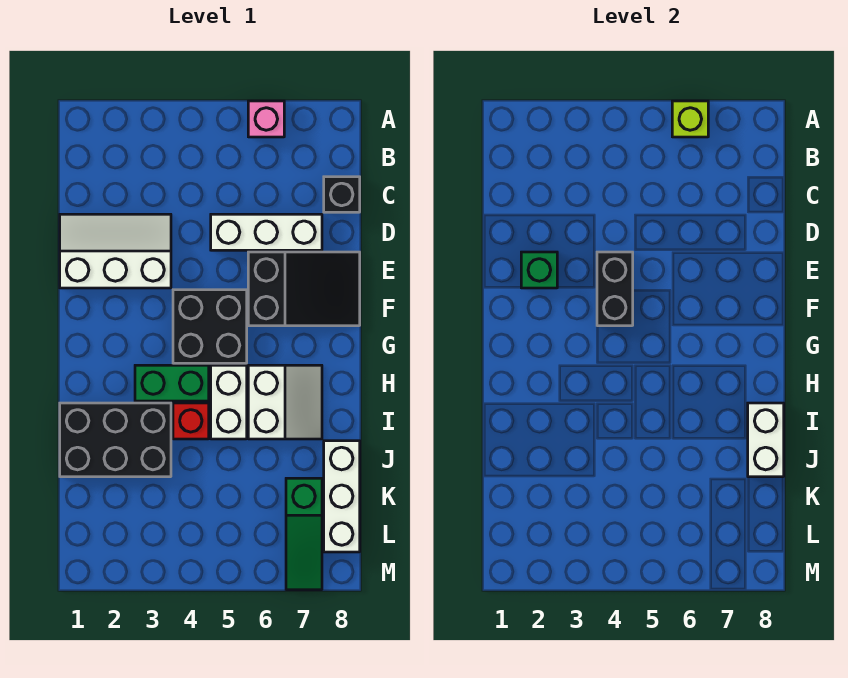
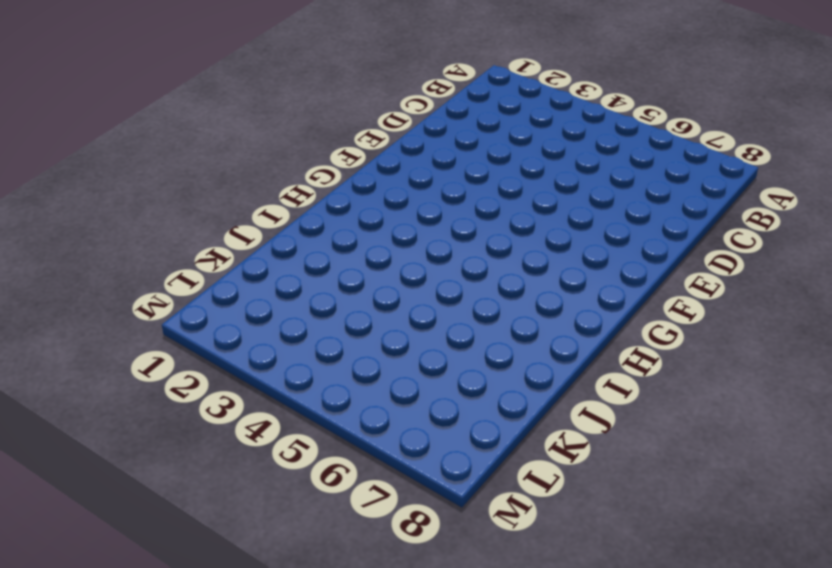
none -> pink brick A6 level 1
none -> black brick C8 level 1
none -> white slope D1:E3 level 1 top E

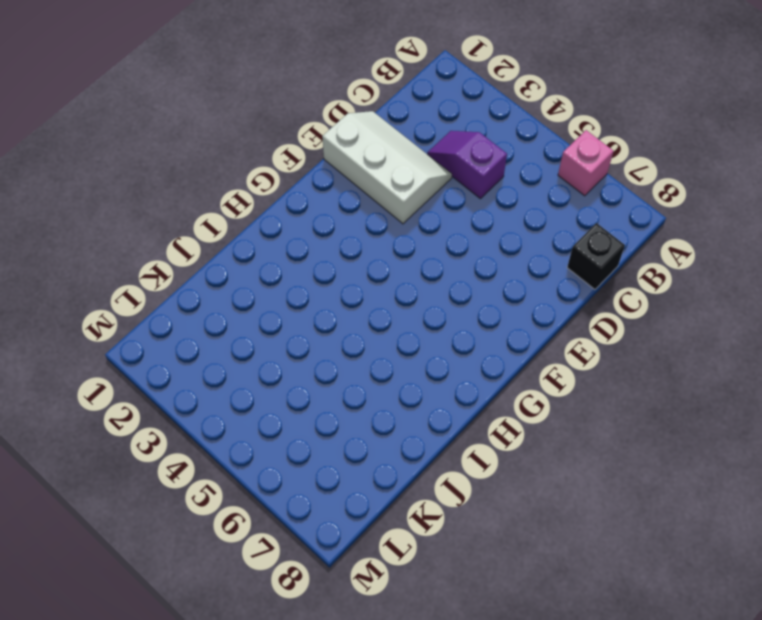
purple slope C3:C4 level 1 top 4 -> none
none -> white brick D5:D7 level 1
none -> black slope E6:F8 level 1 top 6
none -> black brick F4:G5 level 1

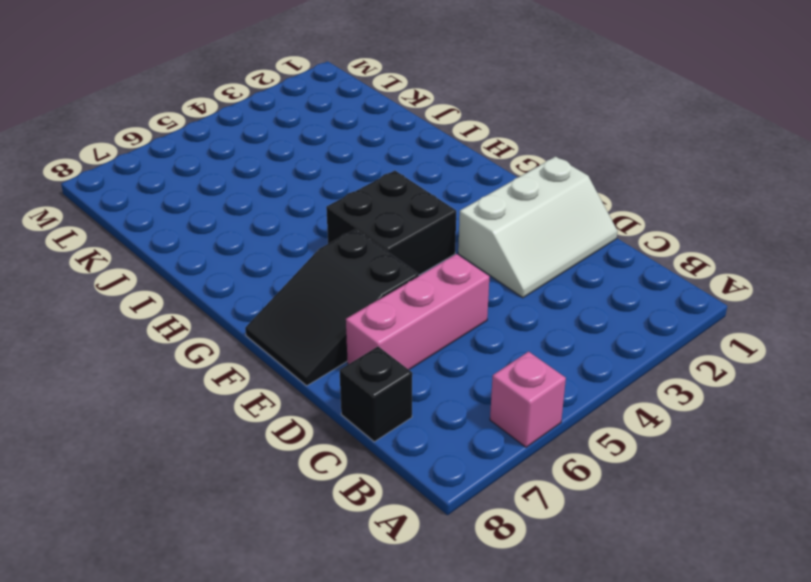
pink brick D5:D7 level 1 -> white brick D5:D7 level 1
none -> green brick H3:H4 level 1
none -> white brick H5:I5 level 1
none -> white slope H6:I7 level 1 top 6

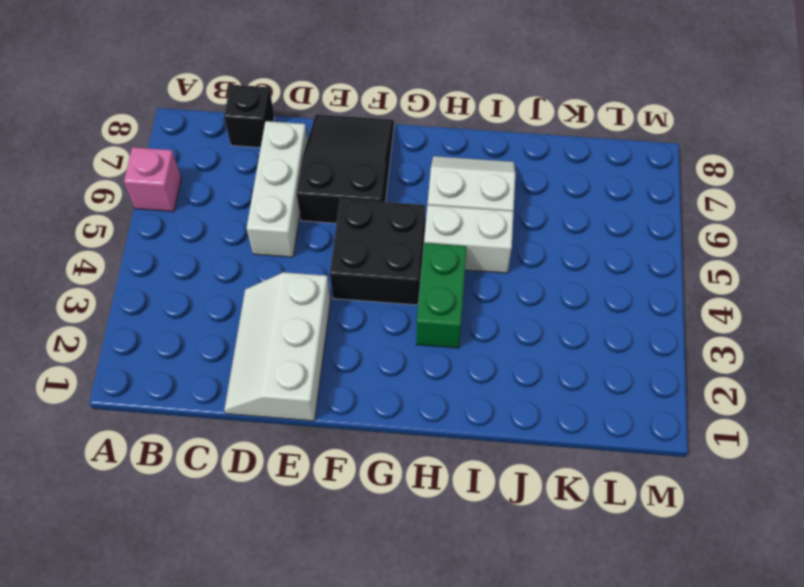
none -> black brick I1:J3 level 1
none -> red brick I4 level 1
none -> white brick J8:L8 level 1

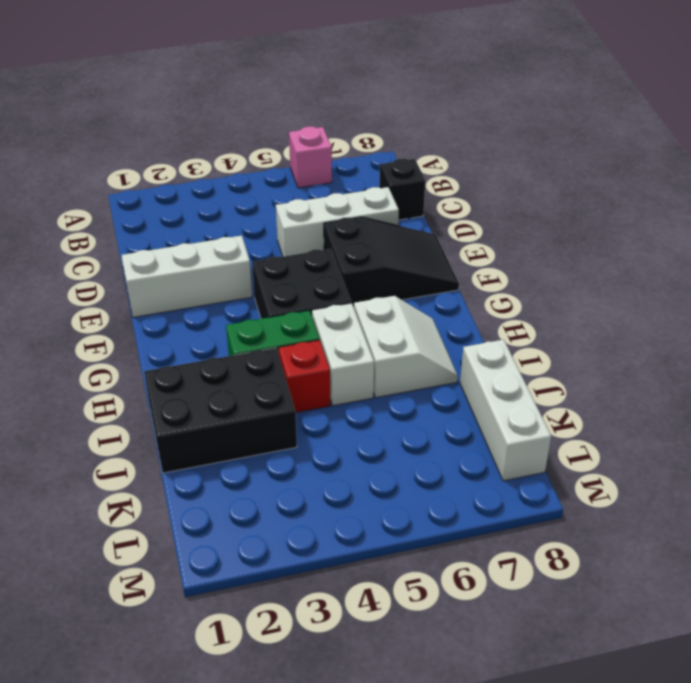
none -> green slope K7:M7 level 1 top K
none -> lime brick A6 level 2
none -> green brick E2 level 2

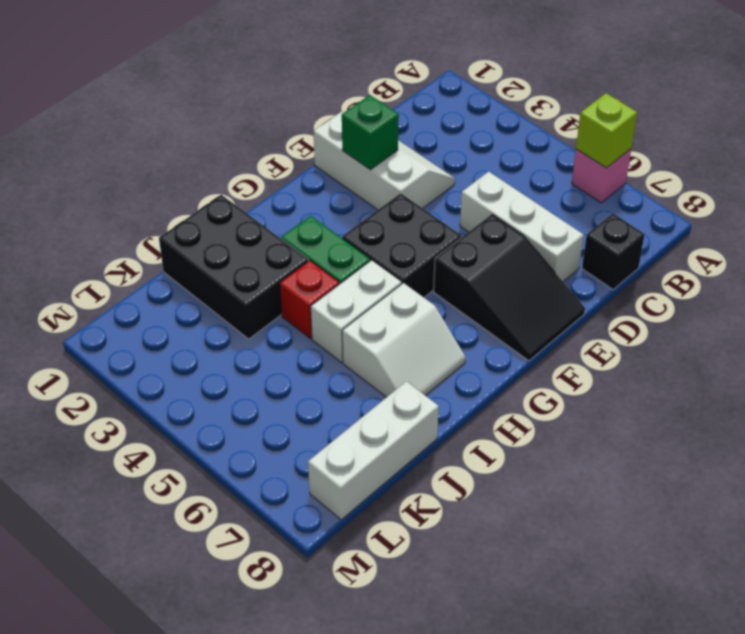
none -> green slope K7:M7 level 1 top K
none -> black brick E4:F4 level 2
none -> white brick I8:J8 level 2

